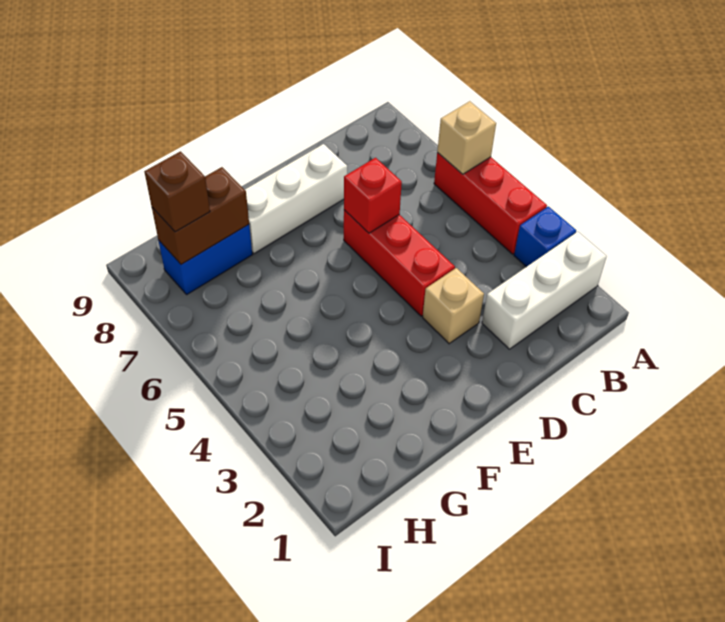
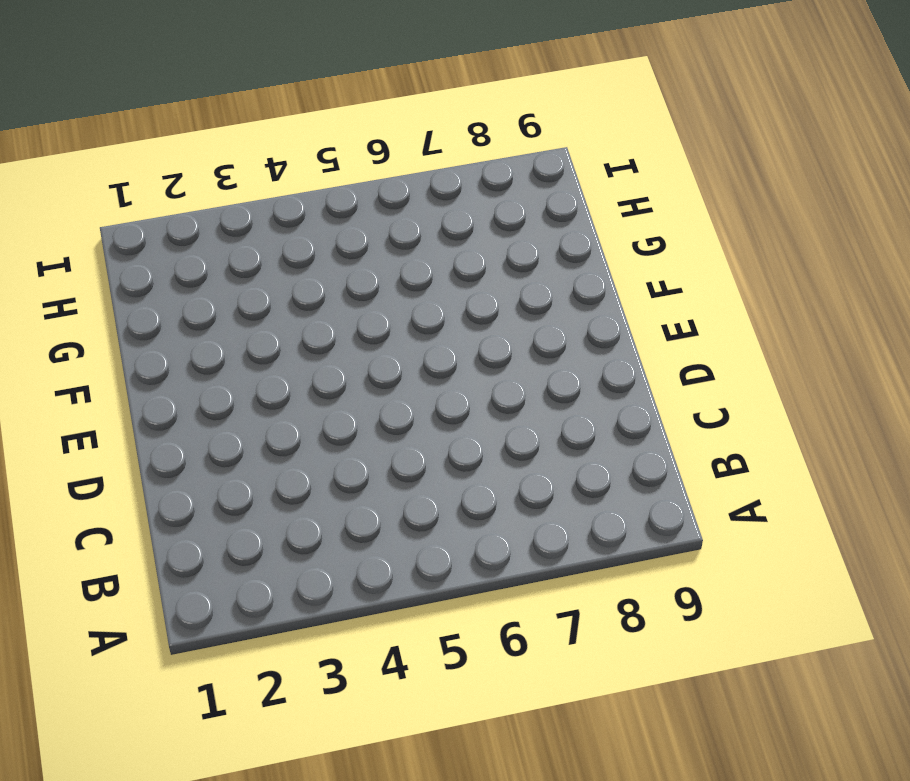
none -> white brick A2:C2 level 1
none -> blue brick A3 level 1

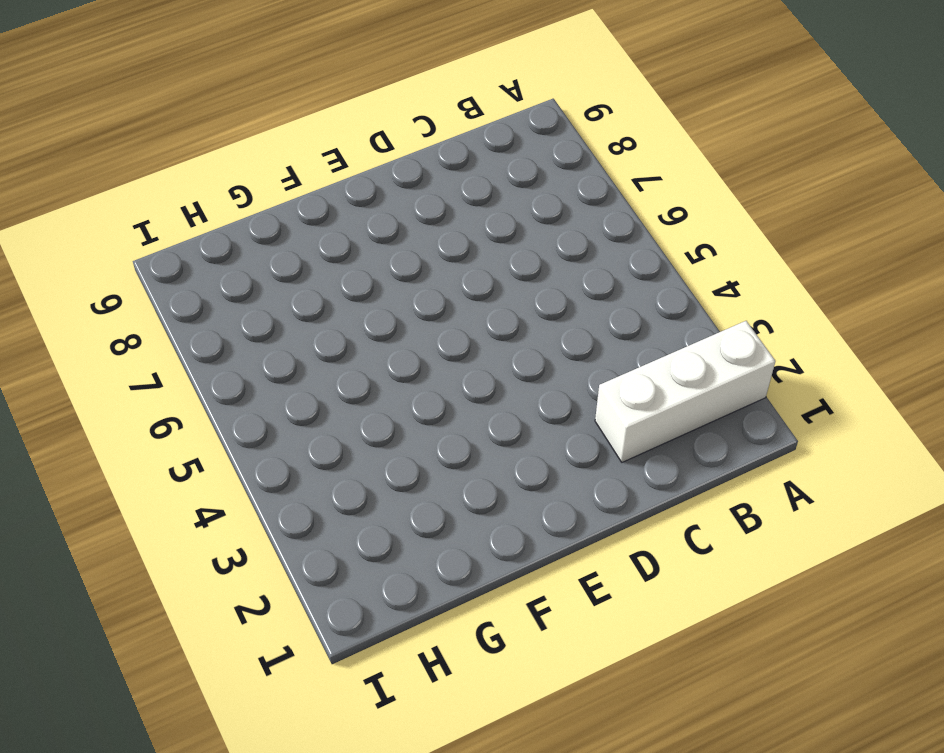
none -> blue brick A3 level 1
none -> red brick A4:A6 level 1

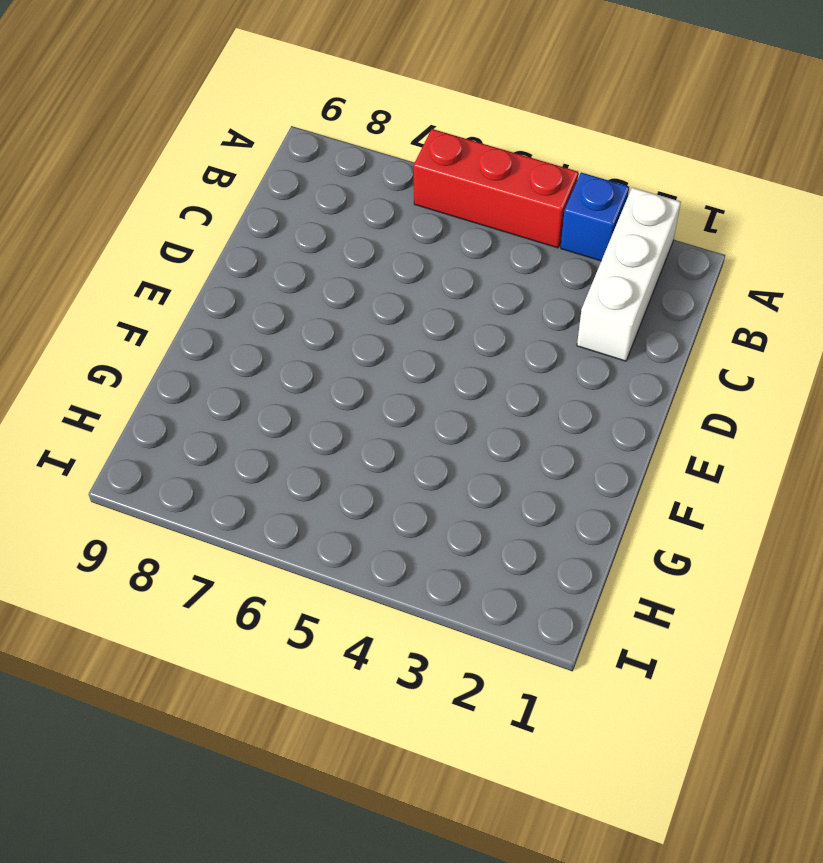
none -> tan brick D3 level 1
none -> red brick D4:D6 level 1

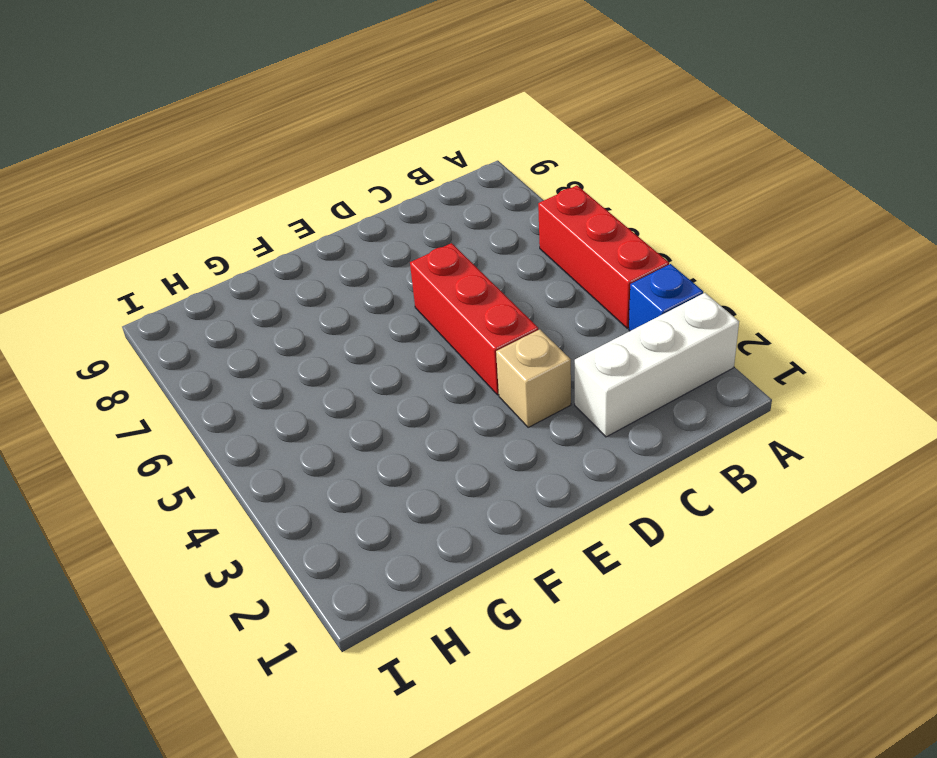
none -> white brick D8:F8 level 1
none -> blue brick G8:H8 level 1

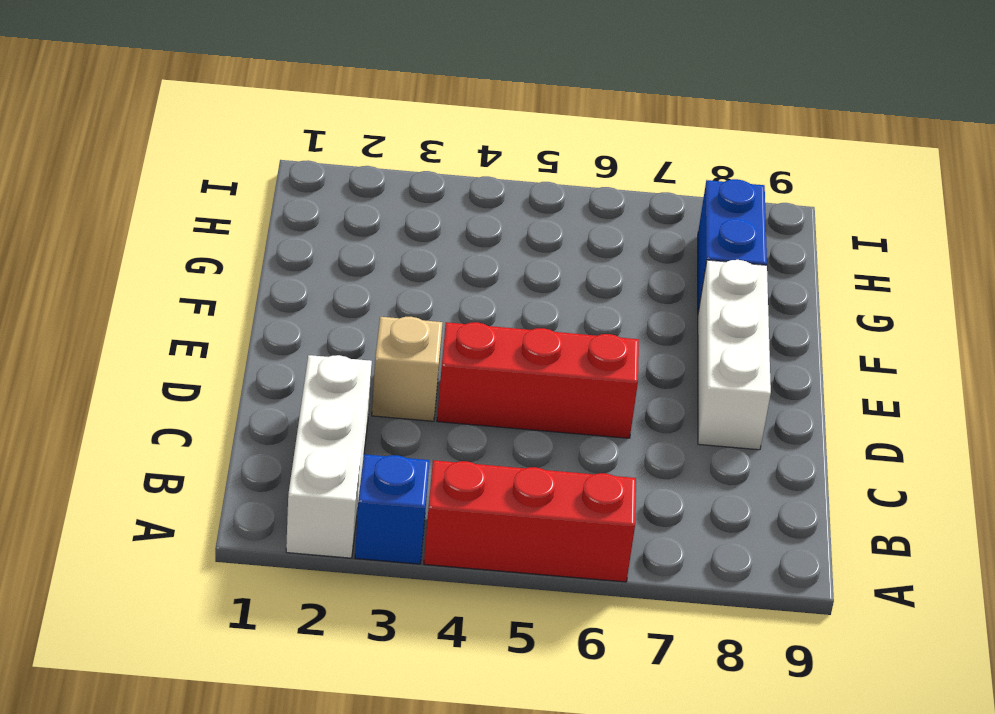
none -> tan brick A6 level 2
none -> red brick D6 level 2

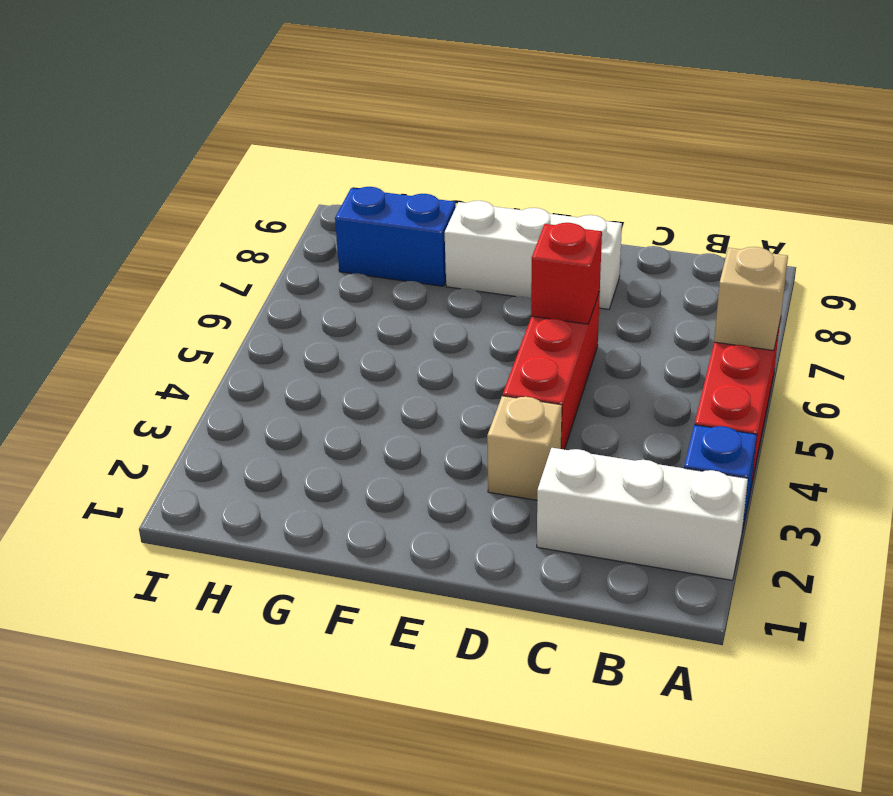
none -> brown brick G8:H8 level 2
none -> brown brick H8 level 3

